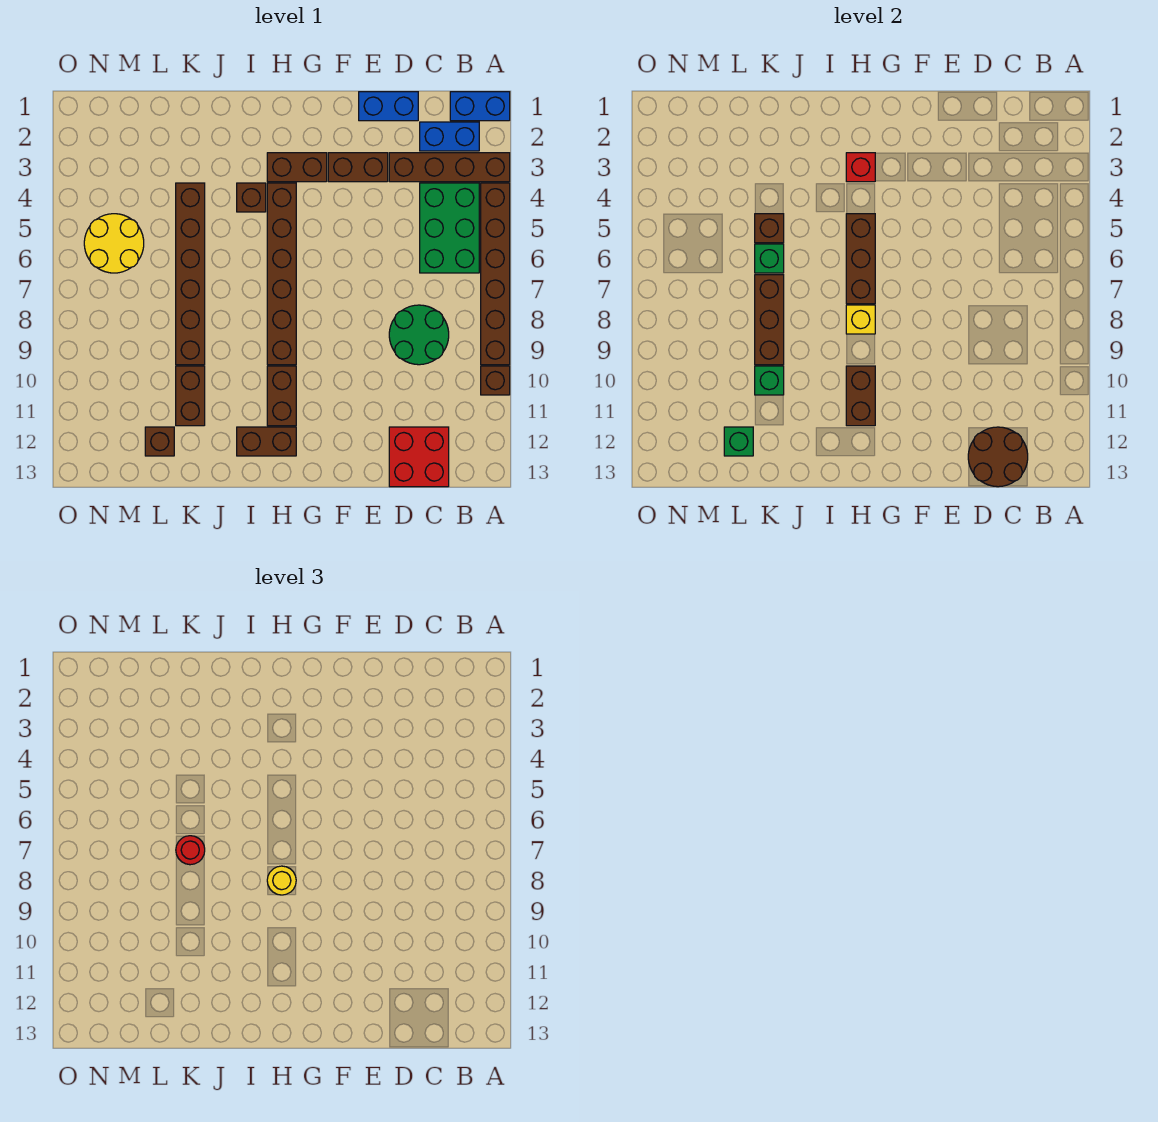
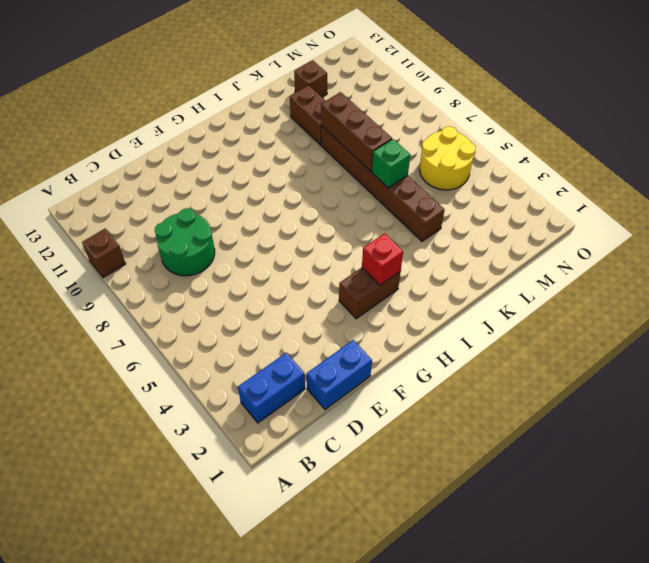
none -> blue brick A1:B1 level 1
none -> brown brick A3:D3 level 1
none -> brown brick A4:A9 level 1
none -> green brick B4:C6 level 1

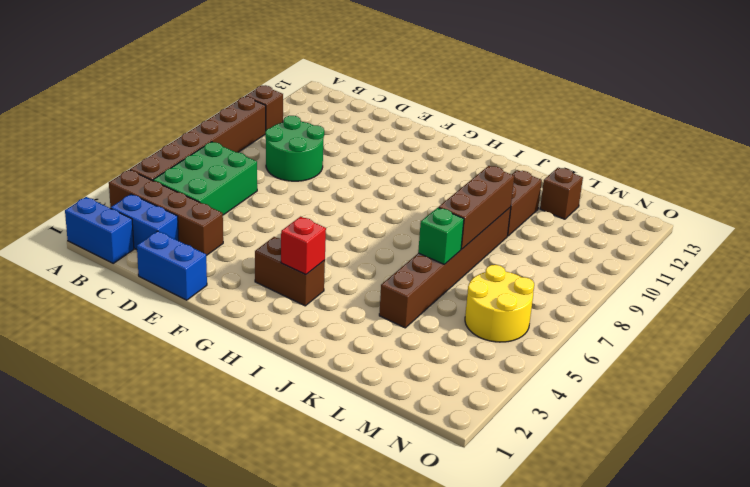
none -> red brick C12:D13 level 1
none -> brown brick E3:F3 level 1
none -> brown brick H4:H9 level 1
none -> brown brick H10:H11 level 1

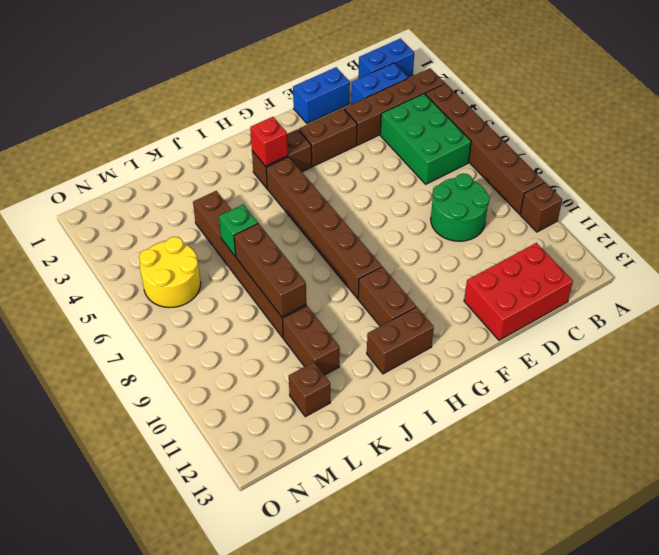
red brick C12:E13 level 1 -> red brick C12:D13 level 1
none -> brown brick I4 level 1
none -> brown round brick C12:D13 level 2
none -> brown brick H5:H7 level 2
none -> yellow brick H8 level 2

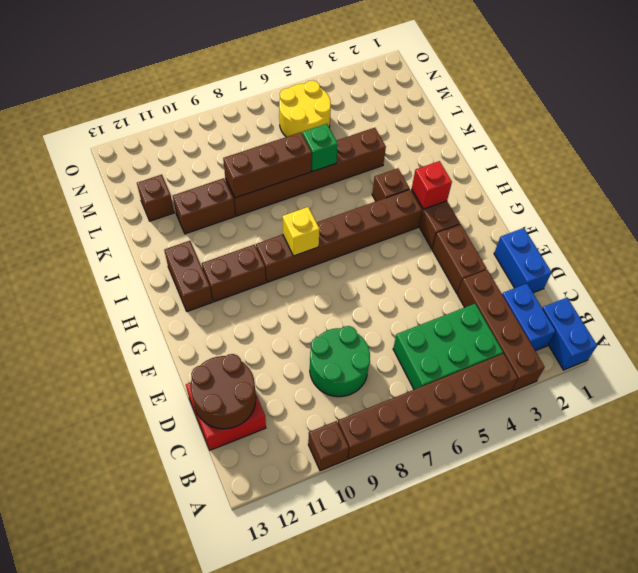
none -> brown brick H5:H7 level 2
none -> brown brick H10:H11 level 2
none -> brown brick K5 level 2
none -> green brick K10 level 2

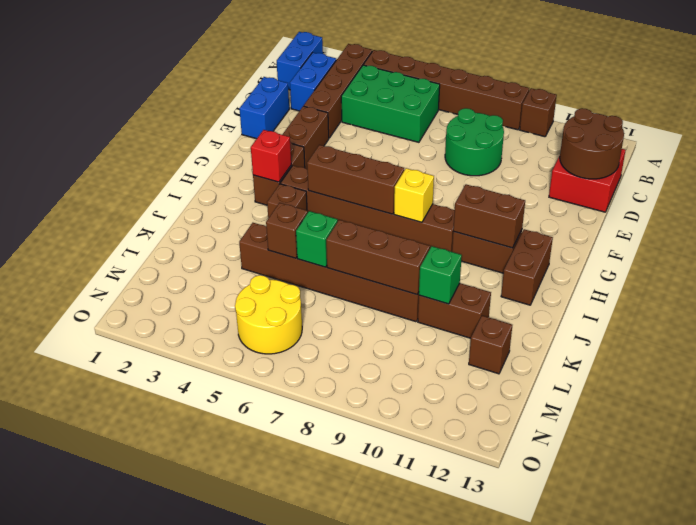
none -> green brick L12 level 2
none -> yellow round brick H8 level 3
none -> red round brick K7 level 3

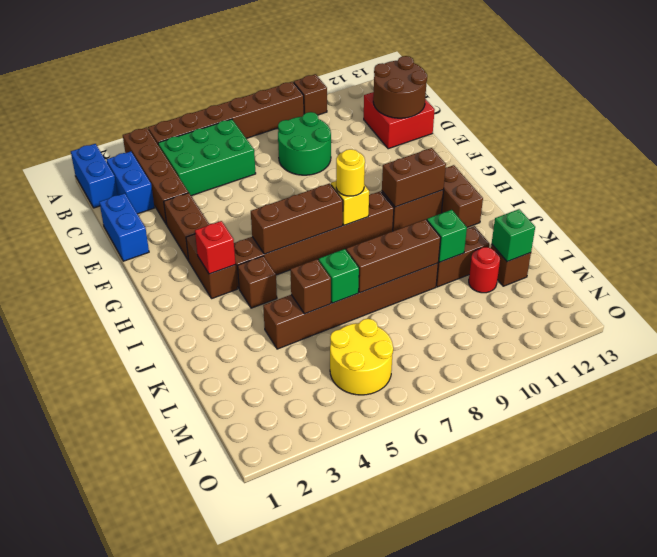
red round brick L11 level 1 -> red round brick K7 level 3

